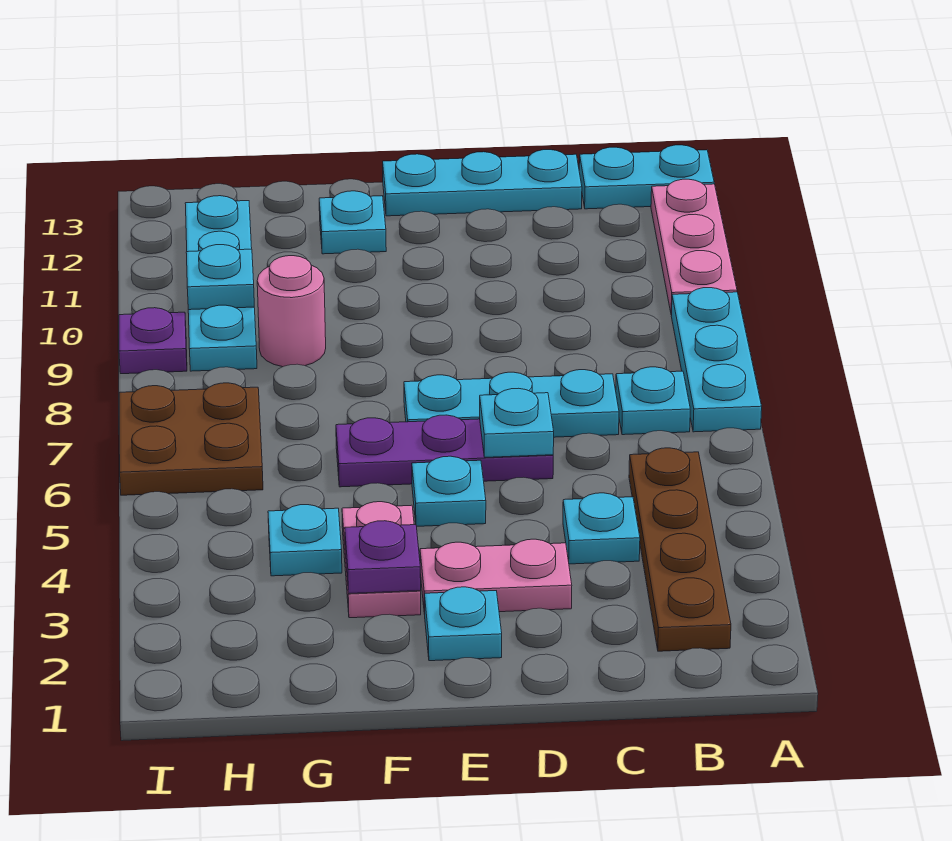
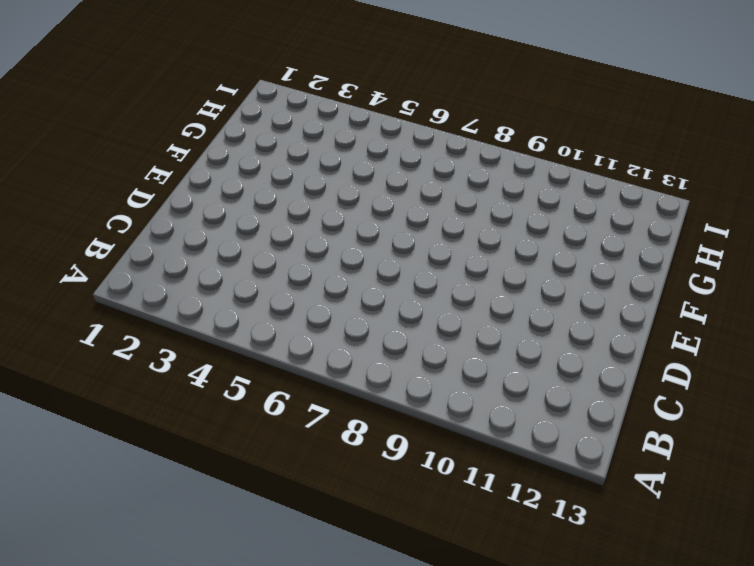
none -> cyan plate A7:A9 level 1
none -> pink plate A10:A12 level 1
none -> cyan plate A13:B13 level 1

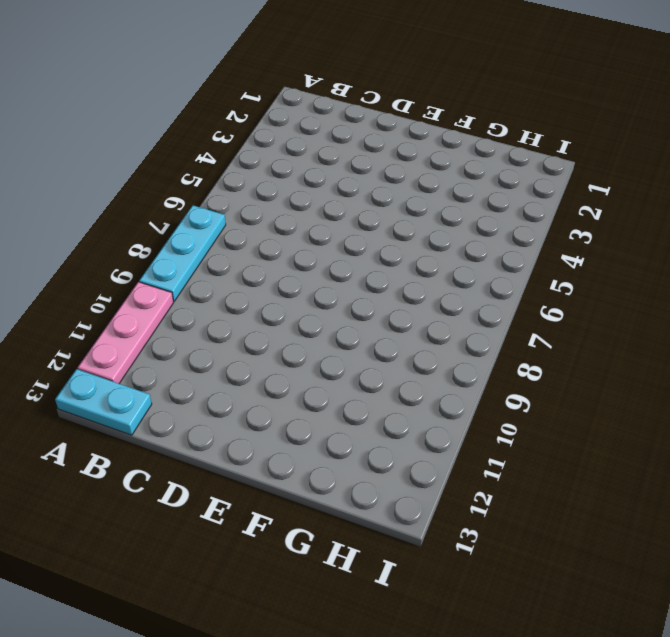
none -> brown plate B2:B5 level 1
none -> cyan plate B7 level 1
none -> cyan plate C4 level 1

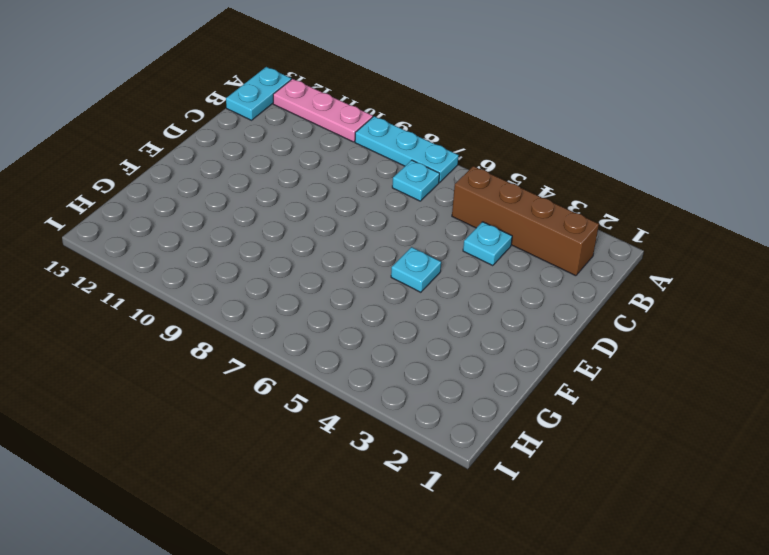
brown brick B2:B5 level 1 -> brown plate B2:B5 level 1
none -> cyan plate C7:E7 level 1
none -> cyan plate C13:E13 level 1
none -> pink plate D3:E3 level 1

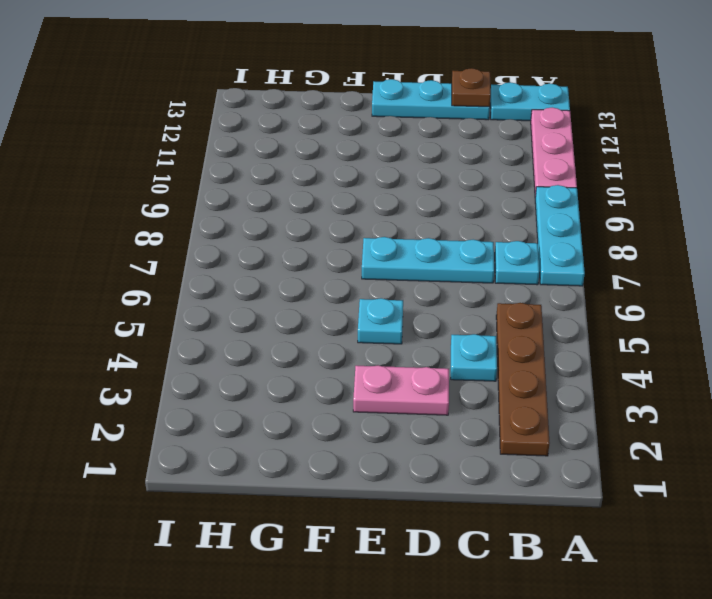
brown plate C13 level 2 -> none
none -> purple plate D6:F6 level 1
none -> cyan plate E2 level 1
none -> pink plate F3:F4 level 1

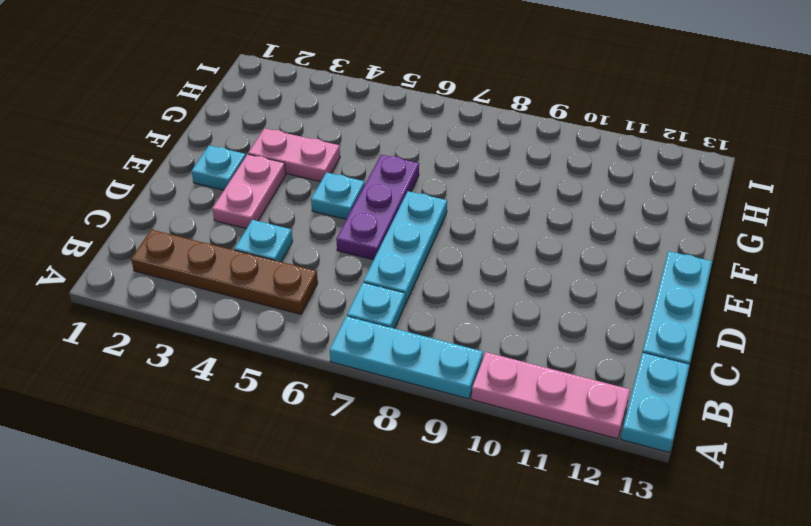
none -> cyan plate F12 level 1
none -> cyan plate G4 level 1
none -> pink round brick G9 level 1

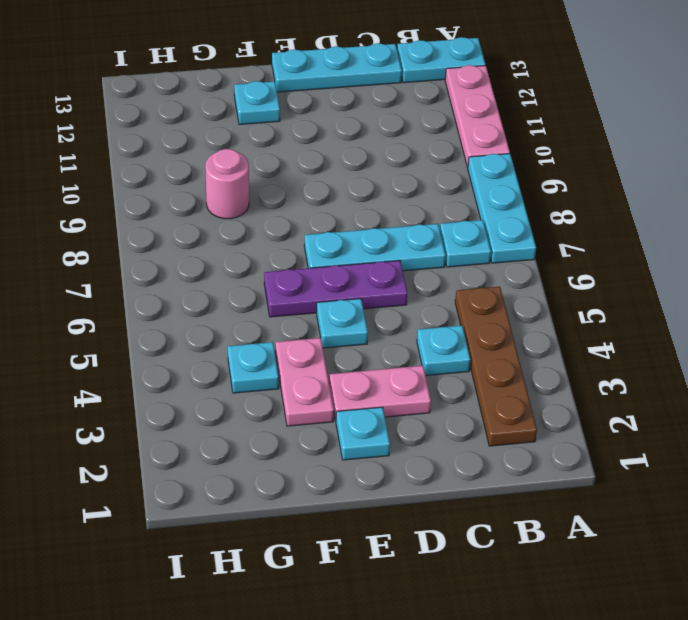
none -> brown plate H6:I7 level 1
none -> cyan plate H9:H12 level 1
none -> purple plate I9 level 1

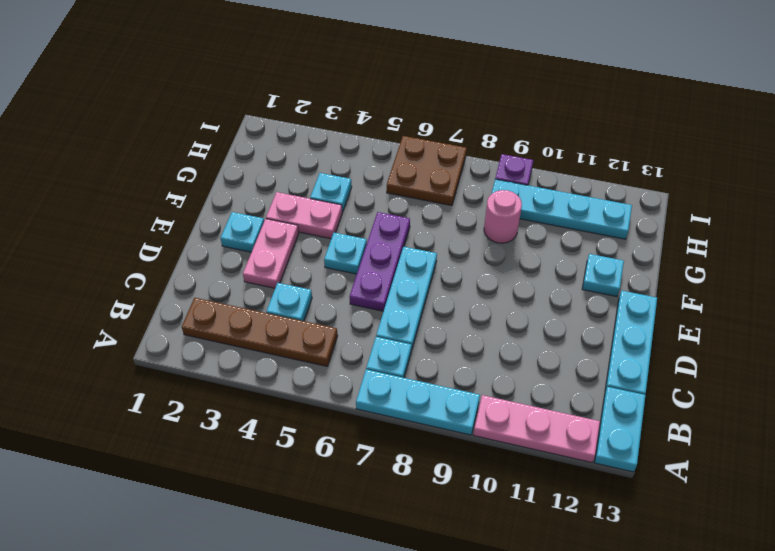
none -> cyan plate D6 level 2
none -> purple plate F3 level 2
none -> cyan plate H10 level 2

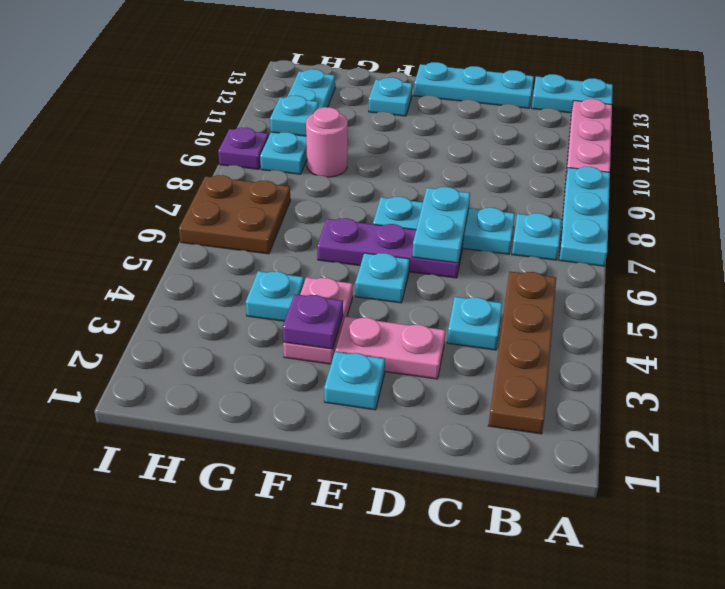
cyan plate D6:D7 level 2 -> cyan plate D6 level 2

